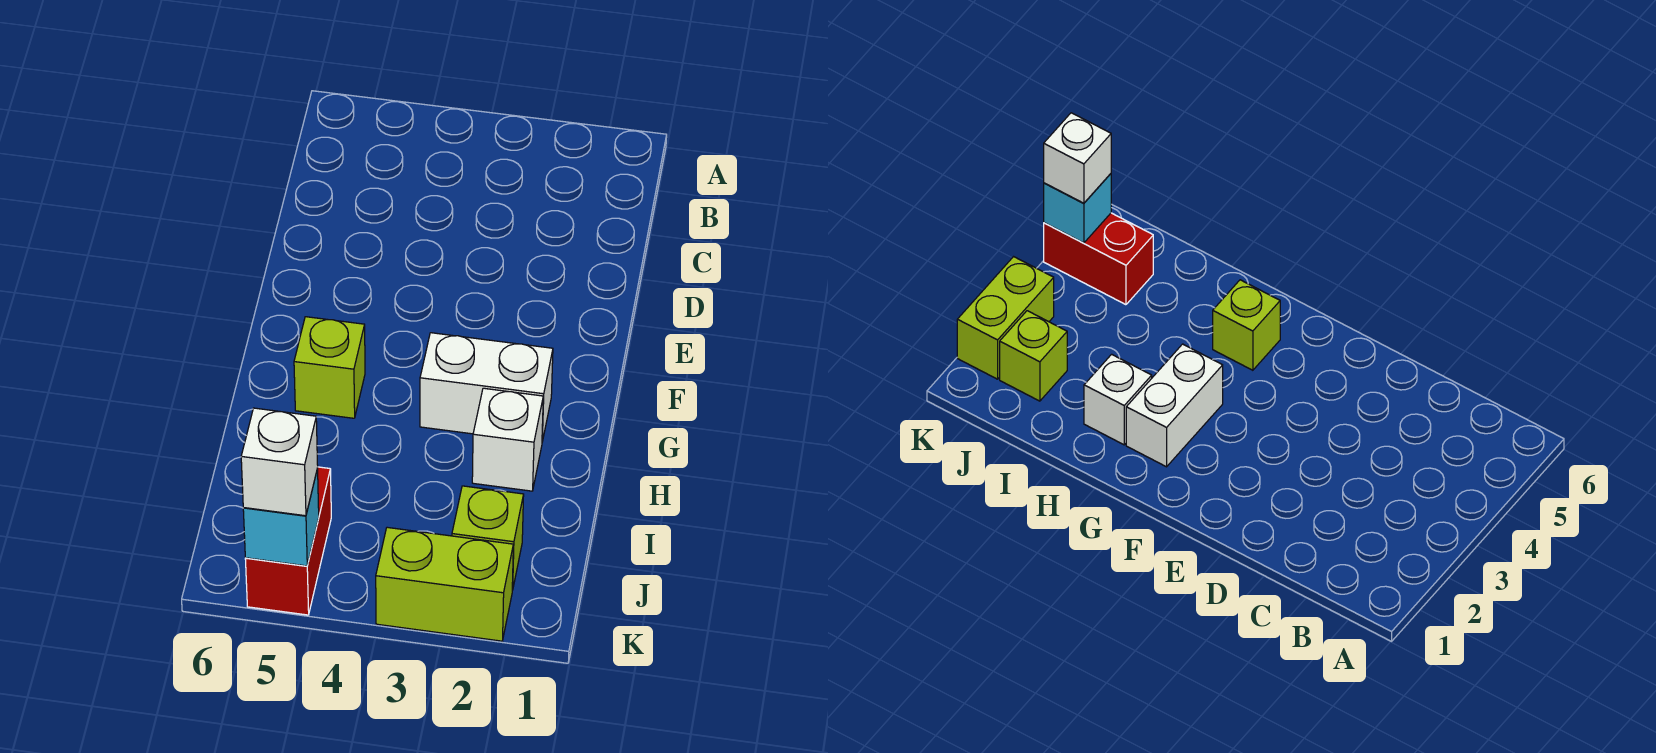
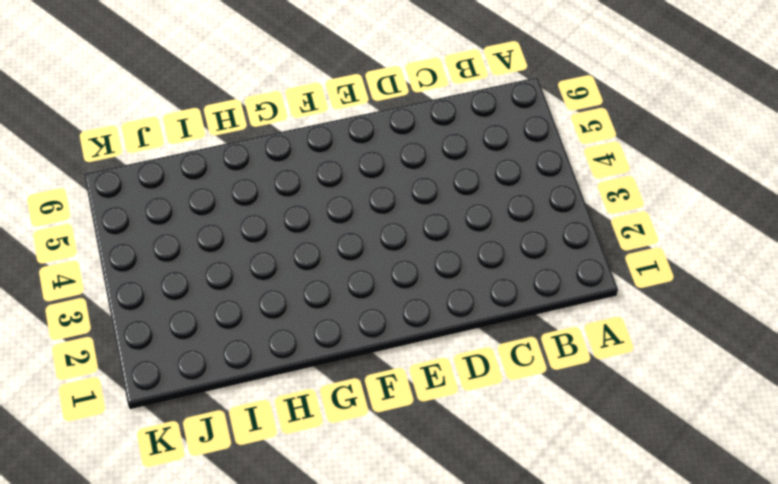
none -> white brick G2:G3 level 1
none -> lime brick G5 level 1

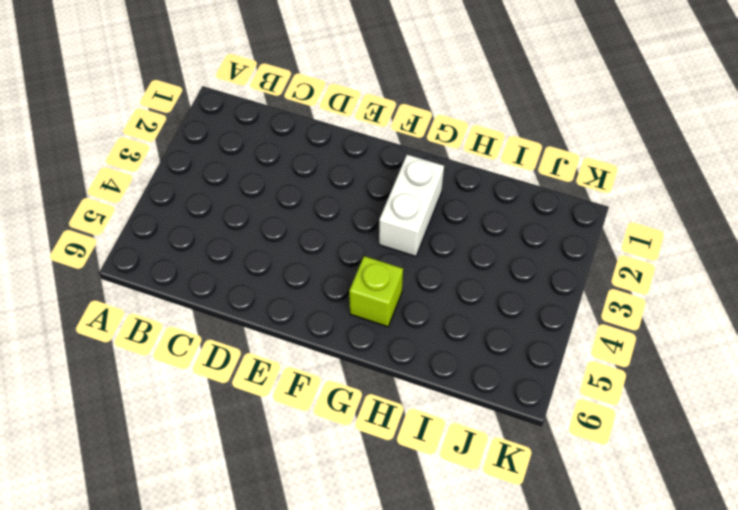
none -> white brick H2 level 1
none -> lime brick J2 level 1

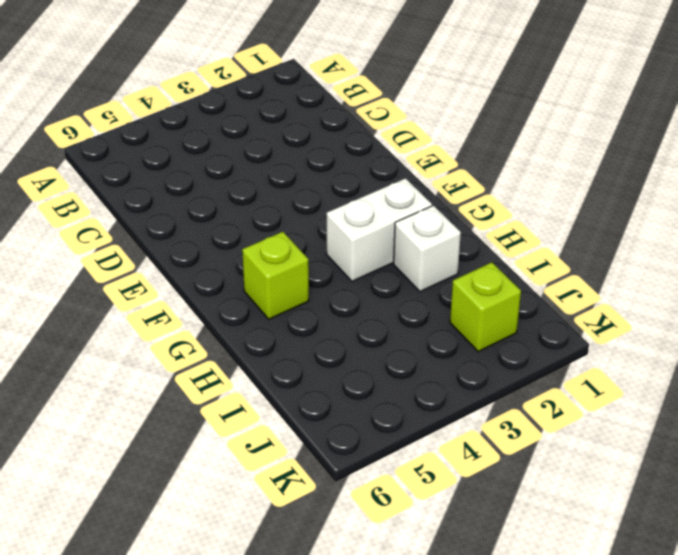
none -> red brick J5:K5 level 1
none -> lime brick K2:K3 level 1

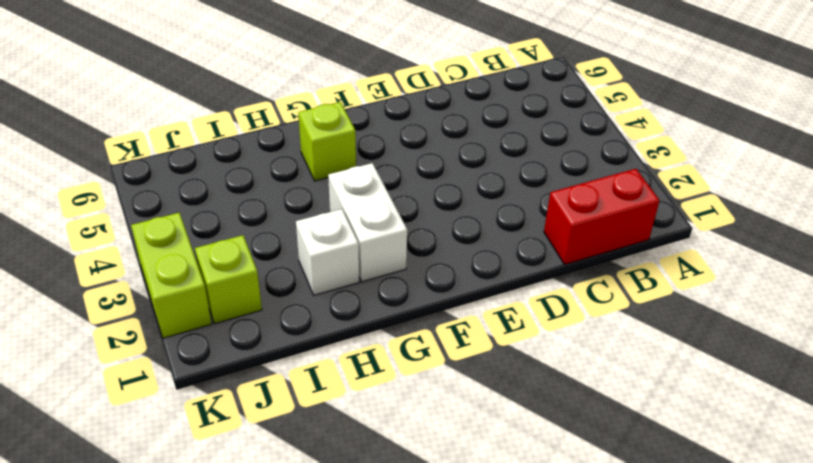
red brick B1:C1 level 1 -> red brick J5:K5 level 1
none -> cyan brick K5 level 2
none -> white brick K5 level 3

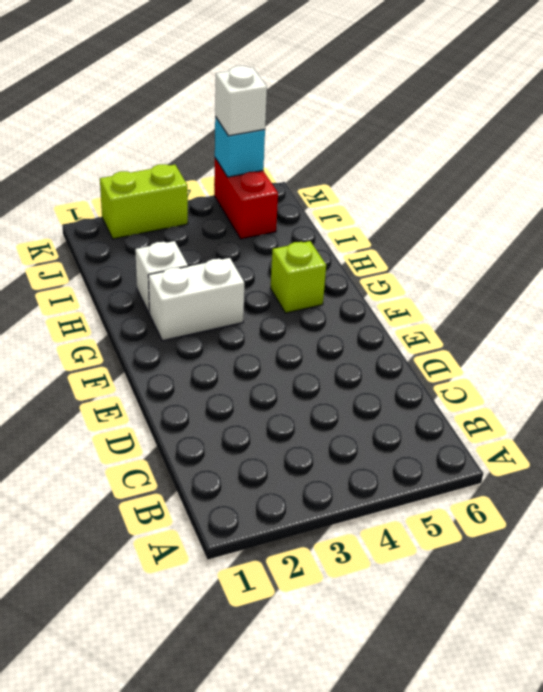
none -> lime brick J2 level 1

